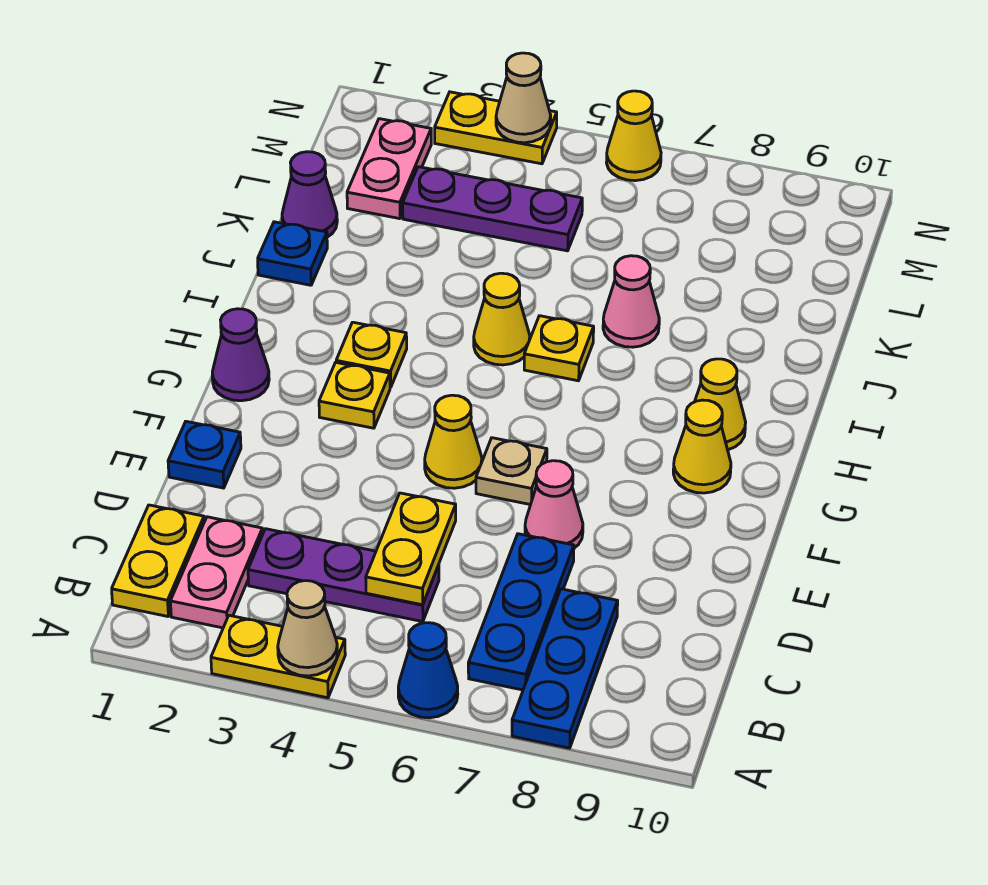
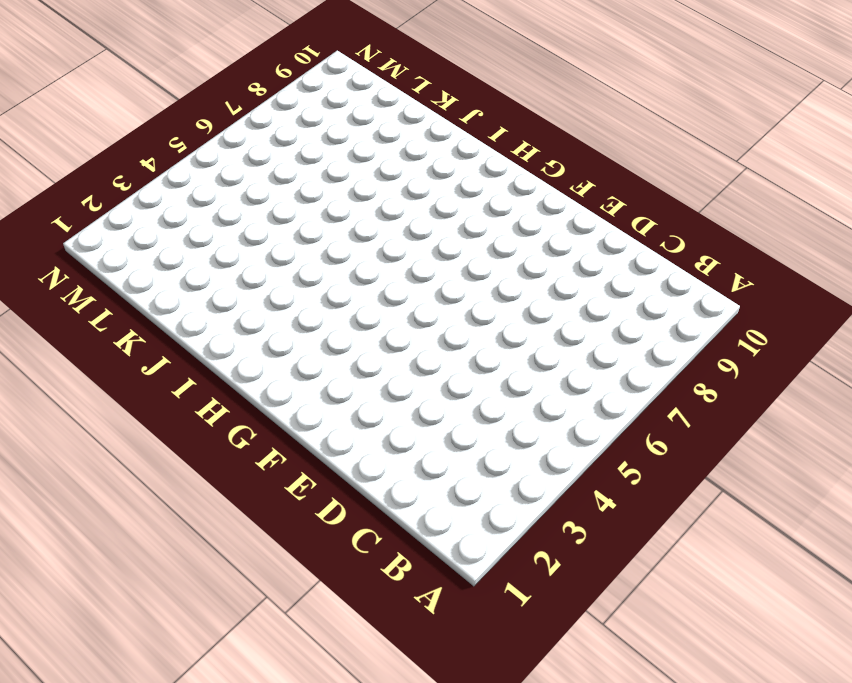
none -> yellow plate A3:A4 level 1
none -> blue cone A6 level 1
none -> blue plate A8:C8 level 1

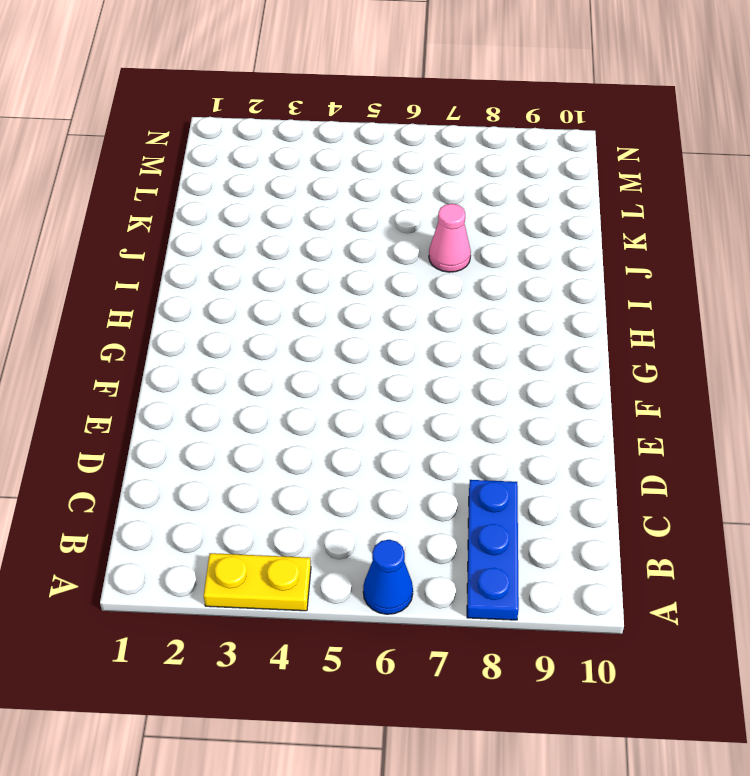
none -> yellow plate B1:C1 level 1
none -> pink plate B2:C2 level 1
none -> blue plate B7:D7 level 1

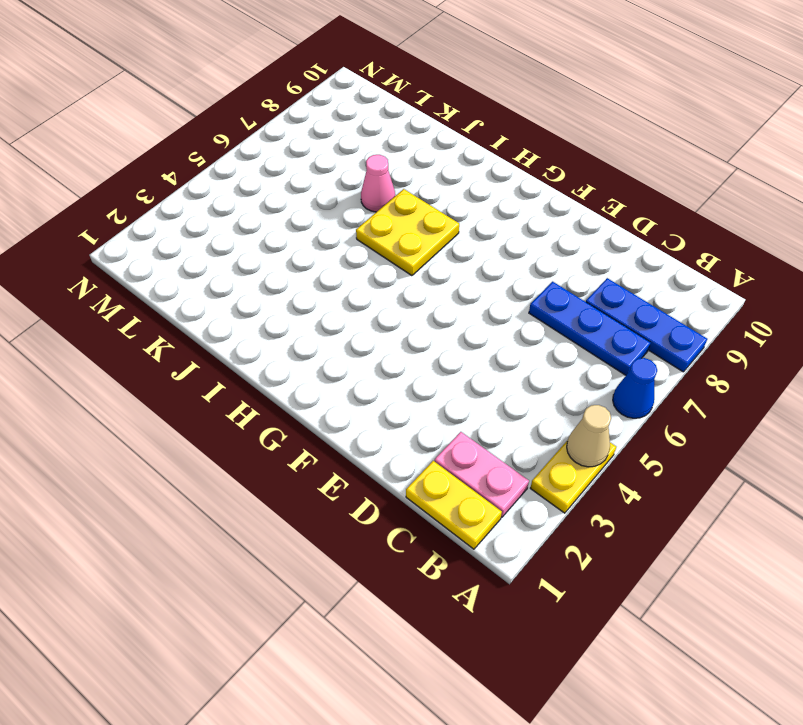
yellow plate H6:I7 level 1 -> yellow plate I6 level 1
none -> purple plate C3:C5 level 1
none -> blue plate E1 level 1
none -> pink cone E7 level 1

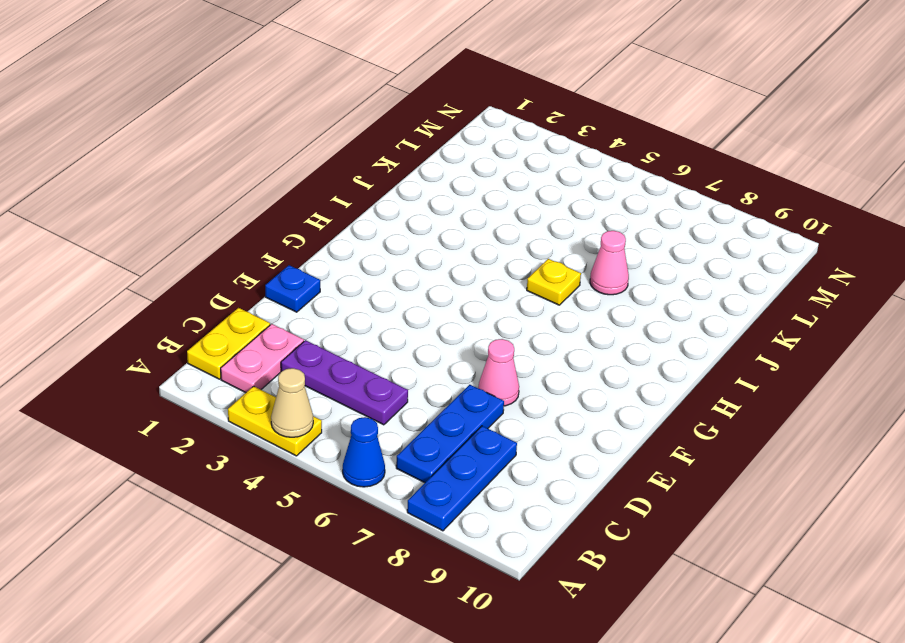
none -> yellow cone F5 level 1
none -> tan plate F6 level 1
none -> purple cone G1 level 1

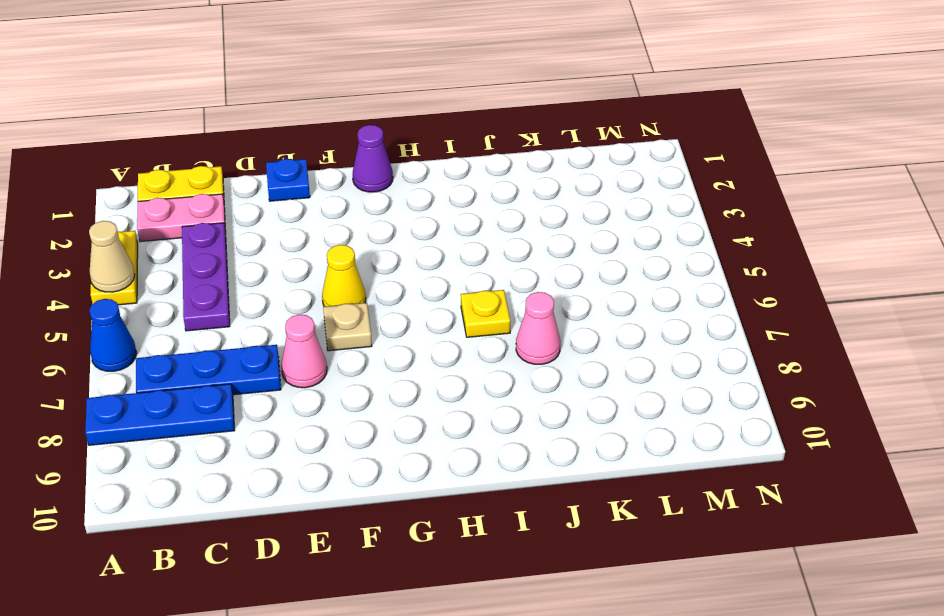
none -> yellow plate G3 level 1
none -> yellow cone G9 level 1
none -> yellow plate H3 level 1

